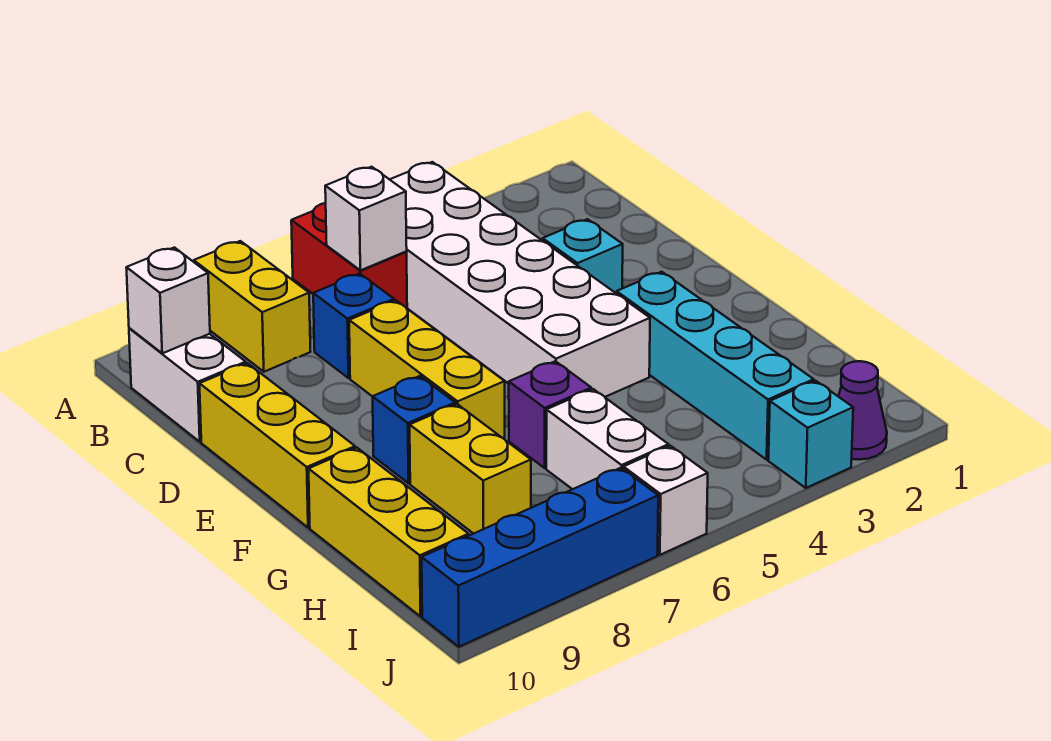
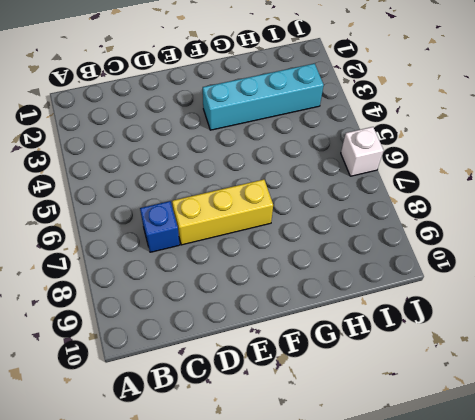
none -> white brick A4:F5 level 1
none -> red brick A6:B6 level 1
none -> yellow brick A8:B8 level 1

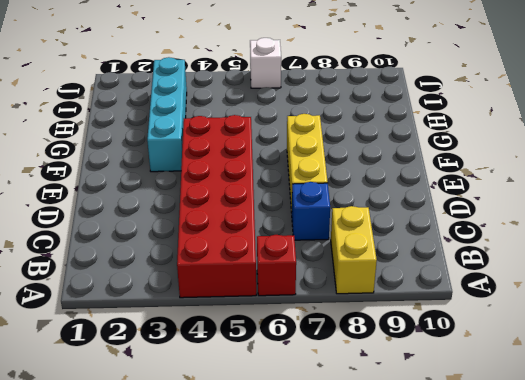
red brick A4:F5 level 1 -> white brick A4:F5 level 1
red brick A6 level 1 -> red brick A6:B6 level 1
none -> white brick B10:C10 level 1
none -> cyan brick D3 level 1
none -> yellow brick D10:F10 level 1

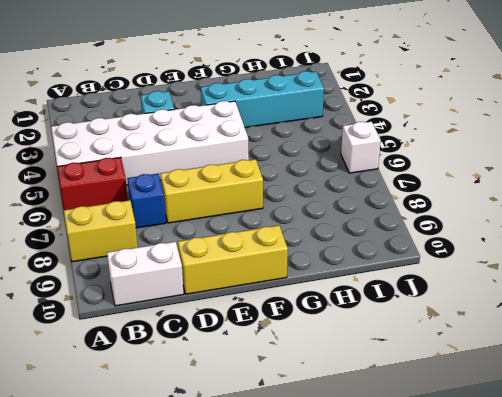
none -> blue brick F8 level 1
none -> purple brick G6 level 1
none -> yellow brick G8:H8 level 1

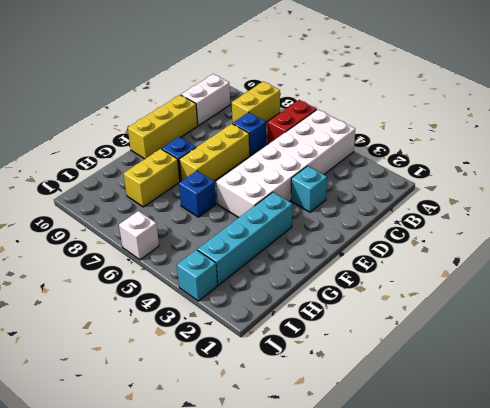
blue brick G6 level 1 -> purple brick G6 level 1
none -> yellow brick G10:I10 level 1
none -> white brick H6:I6 level 1
none -> purple cone J2 level 1

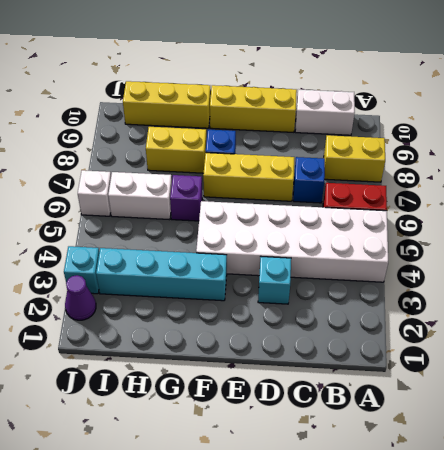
none -> blue brick J7:J10 level 1
none -> white brick B6 level 2
none -> white brick B10 level 2

